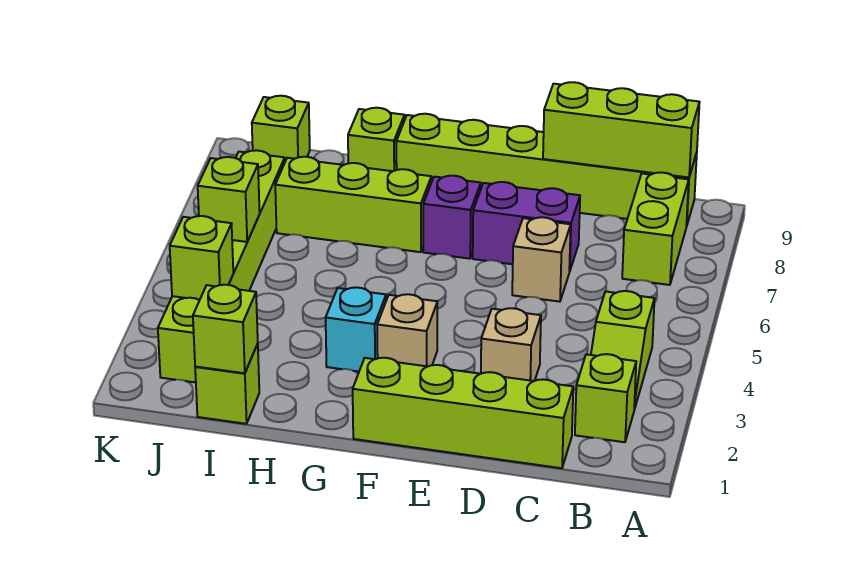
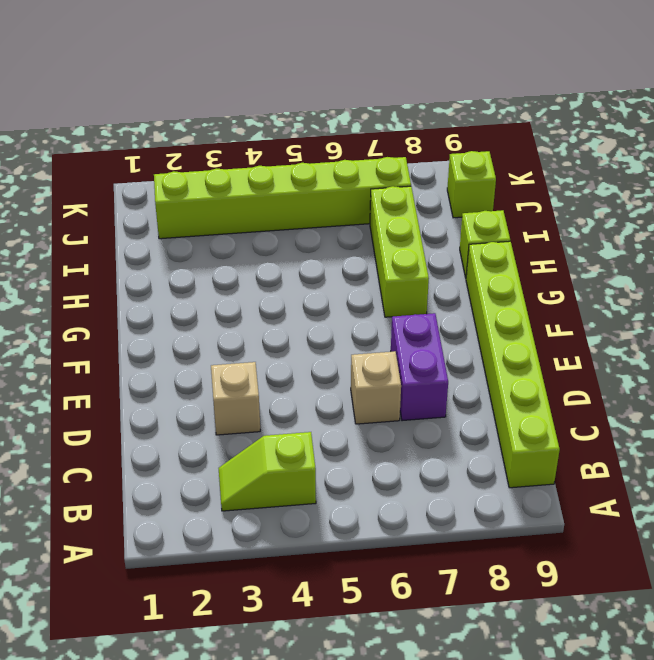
none -> lime brick B2 level 1
none -> lime brick B7:B8 level 1
none -> lime brick C1:F1 level 1

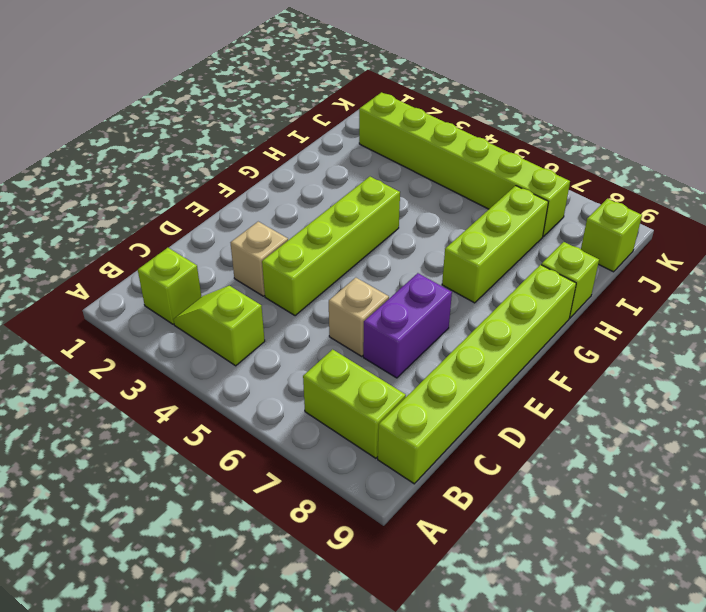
lime brick D4:G4 level 1 -> lime brick C1:F1 level 1
none -> tan brick F3 level 1
none -> purple brick F7 level 1
none -> cyan brick G3 level 1

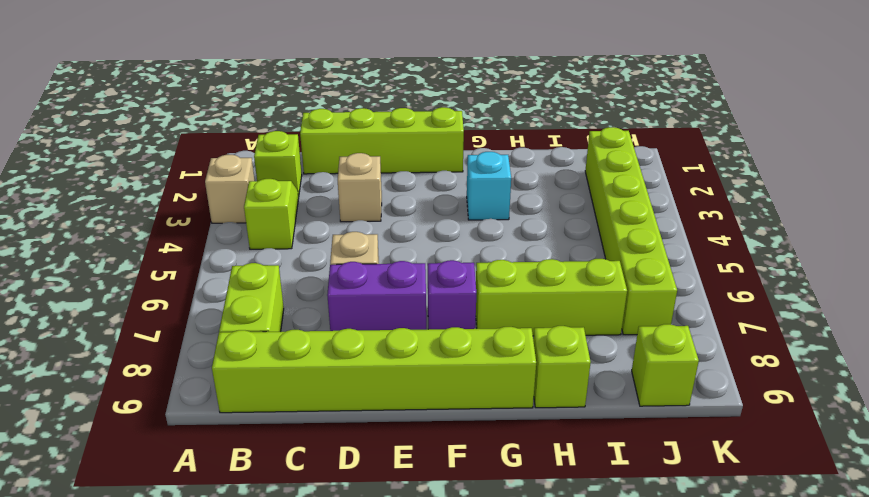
tan brick A3 level 1 -> tan brick F3 level 1
none -> lime brick I1 level 1
none -> lime brick B9:D9 level 2
none -> lime brick I1 level 2

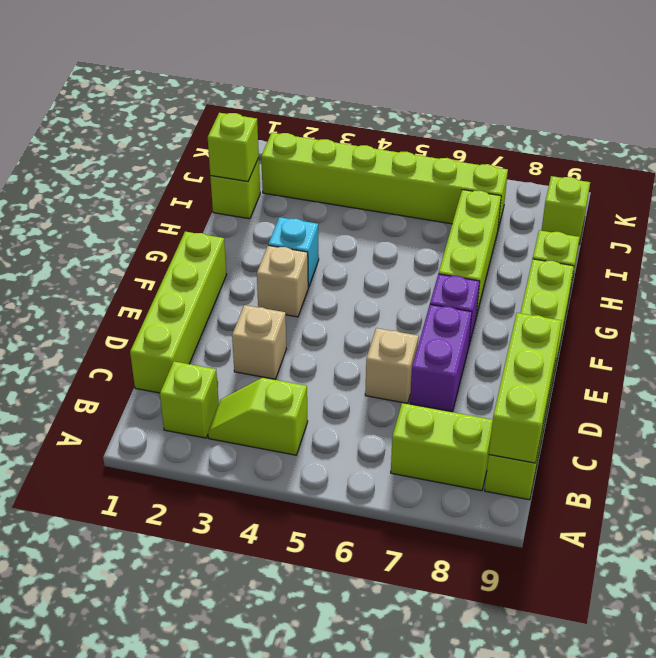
none -> lime brick J3 level 2
none -> lime brick J5 level 2

